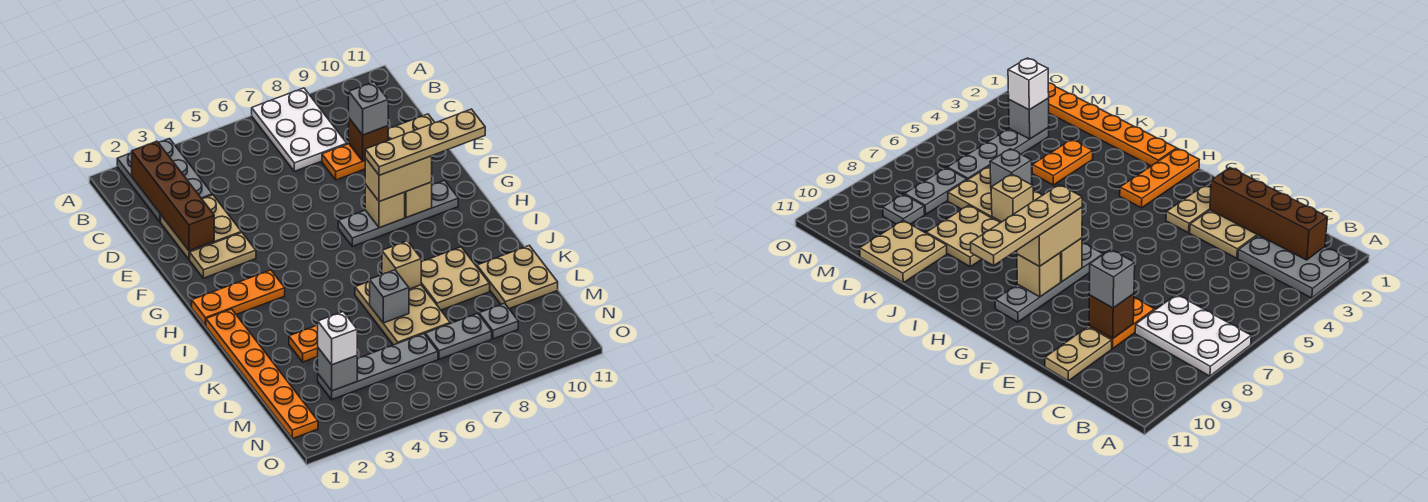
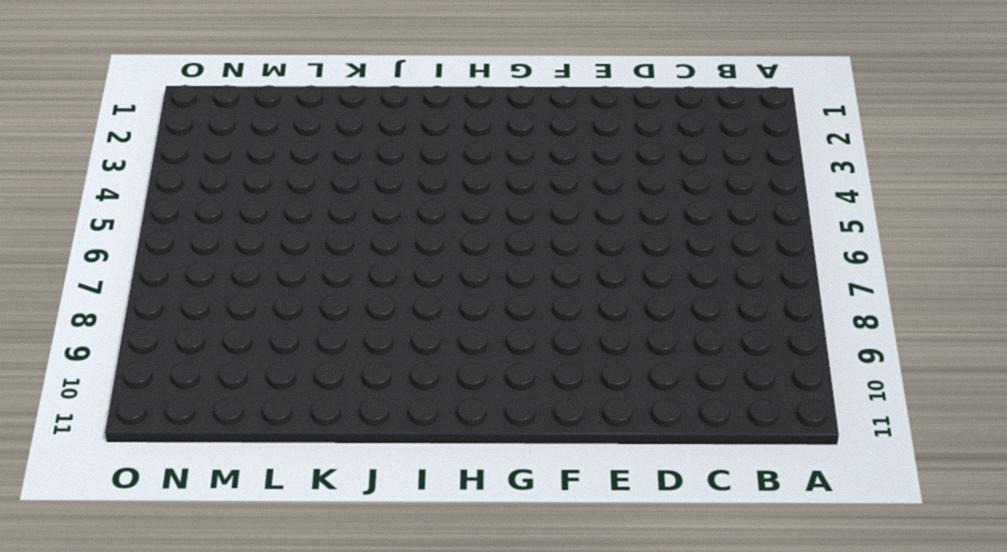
none -> grey plate A2:C3 level 1
none -> white plate A7:C8 level 1
none -> tan plate D2:E3 level 1

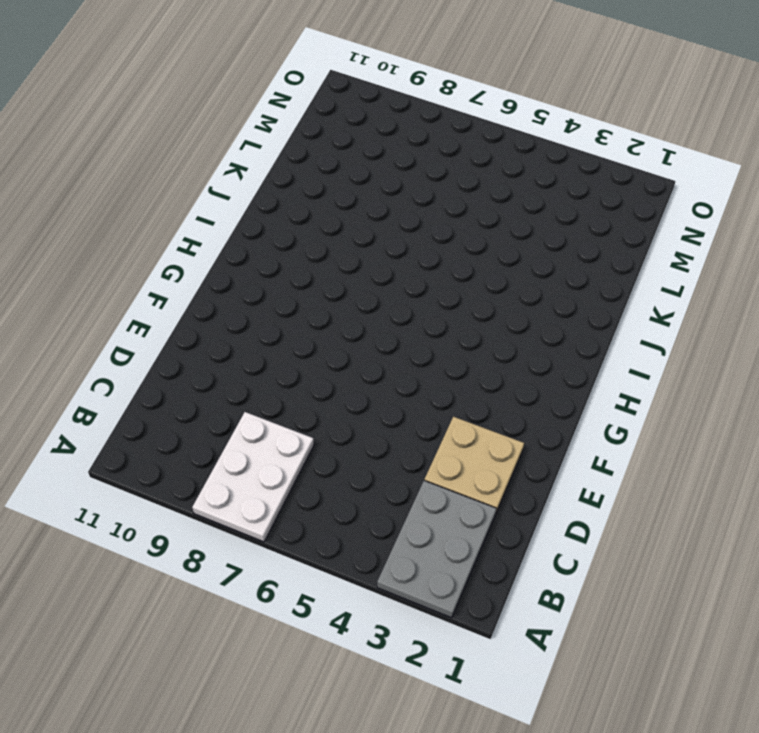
none -> orange plate D8:D9 level 1
none -> tan plate D10:D11 level 1
none -> tan plate F2:F3 level 1

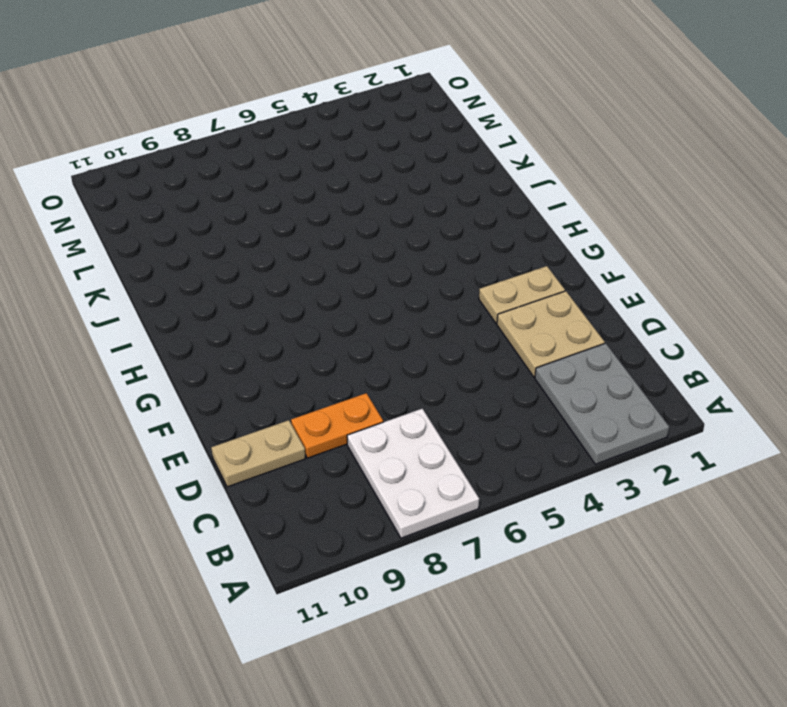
none -> grey plate G7:G10 level 1
none -> orange plate H1:H3 level 1
none -> orange plate I1:N1 level 1

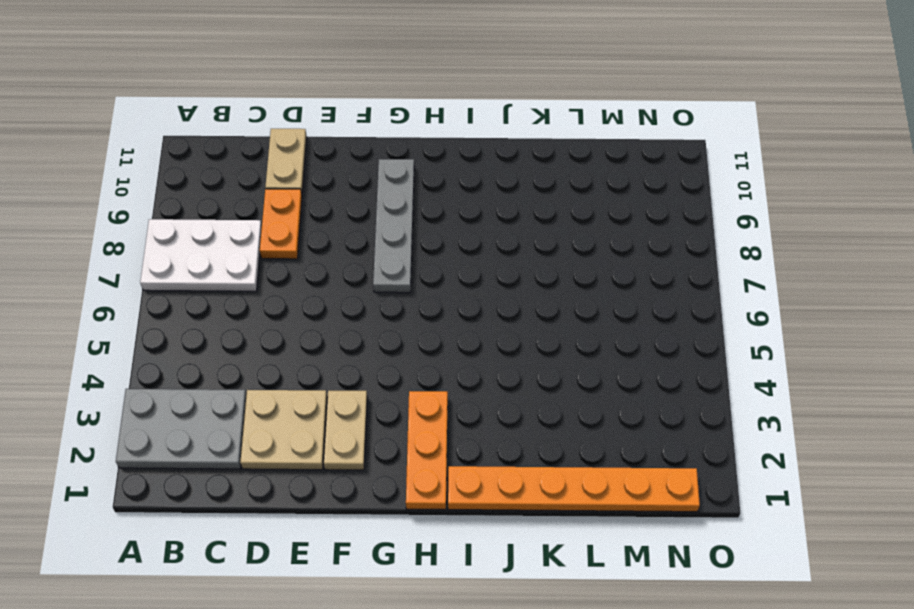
none -> tan plate J6:L7 level 1
none -> tan plate J8:K9 level 1
none -> orange plate K3:K4 level 1

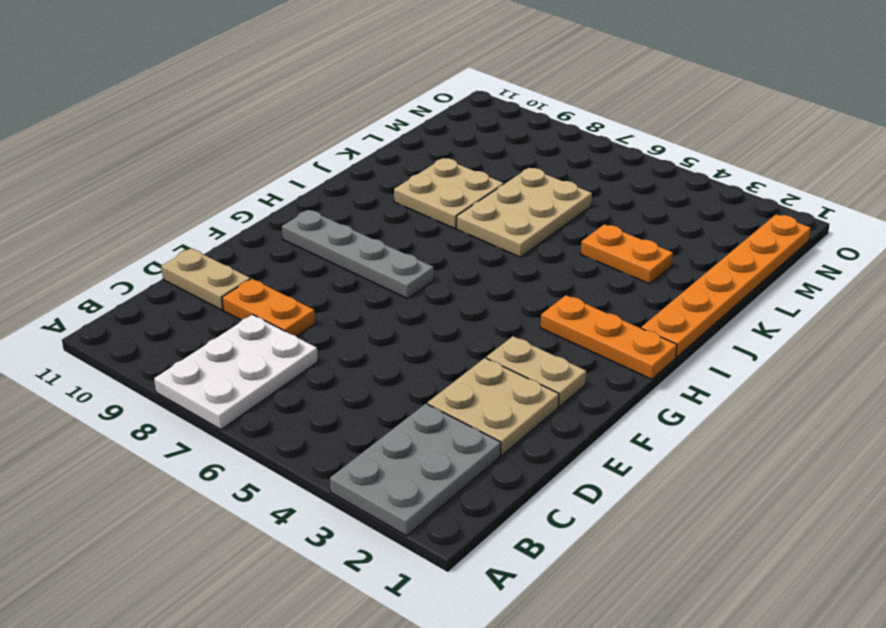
none -> tan plate K10:L11 level 1
none -> grey plate M3:M6 level 1
none -> grey plate M7:M8 level 1

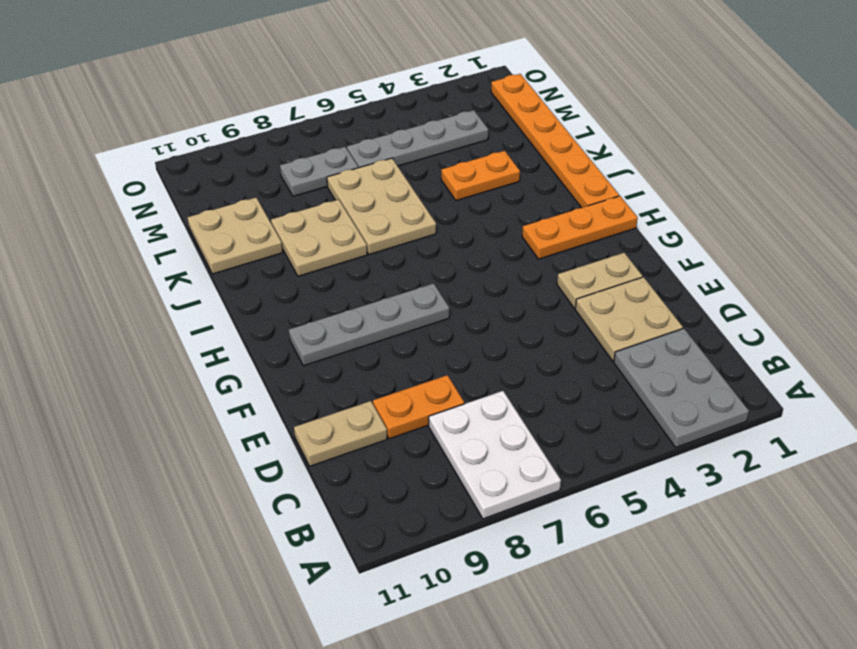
none -> grey plate M9 level 1
none -> brown brick B2:E2 level 2
none -> brown brick D9 level 2

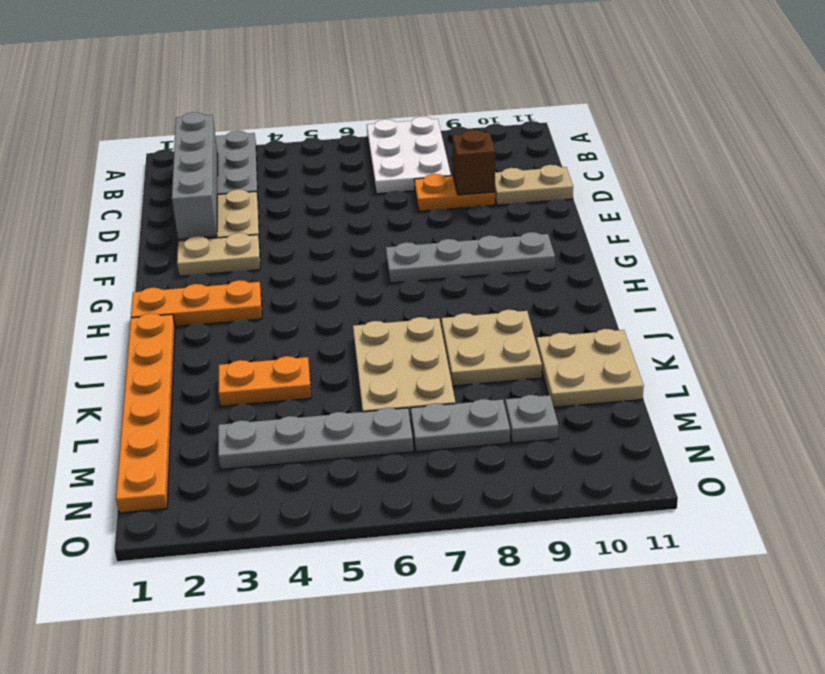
grey brick B2:E2 level 2 -> brown brick B2:E2 level 2
none -> tan brick G8 level 2
none -> tan brick G9 level 2
none -> tan brick J7 level 2

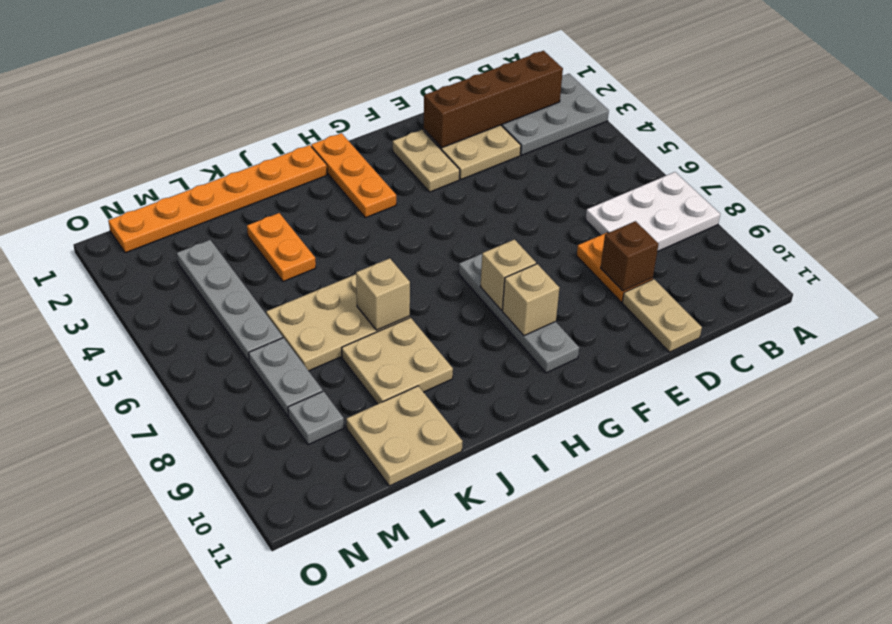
none -> grey brick K6 level 2
none -> grey brick M3 level 2
none -> grey brick D9 level 3

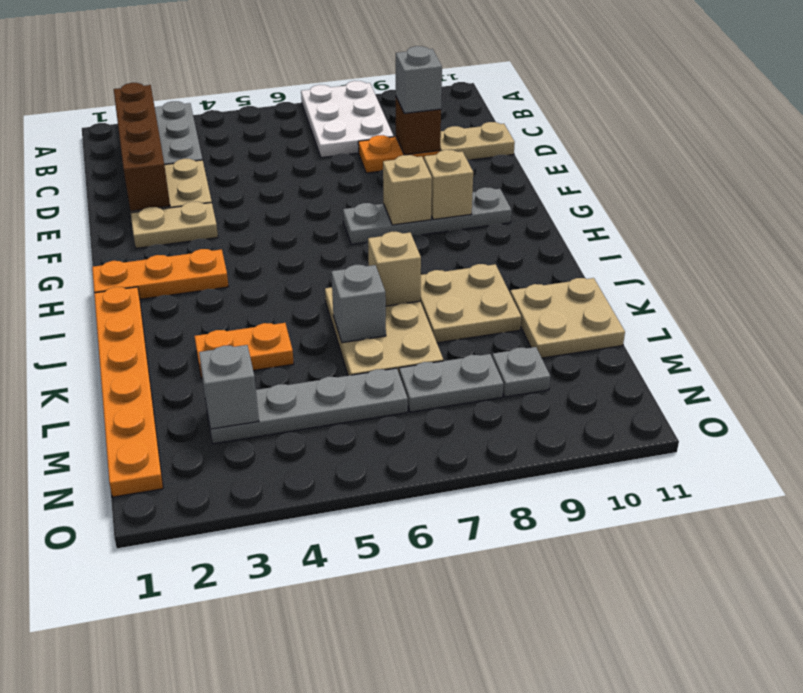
none -> tan brick G8:G9 level 3
none -> white brick M3 level 3
none -> tan plate G8:G11 level 4

